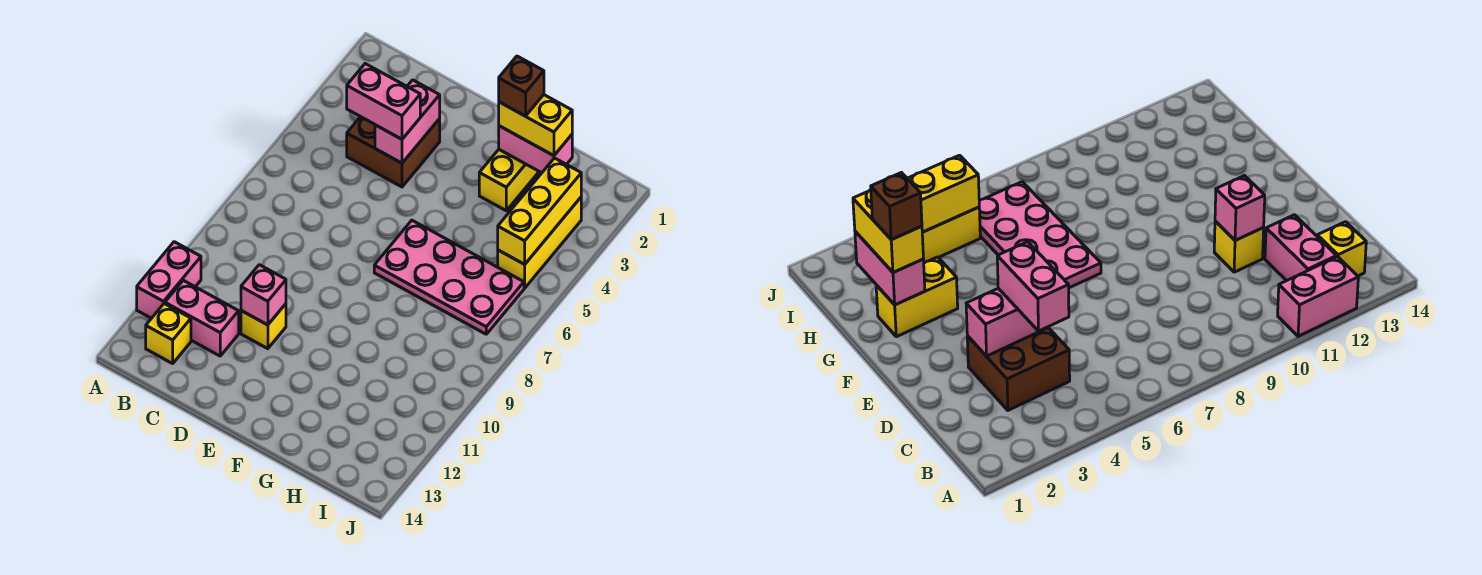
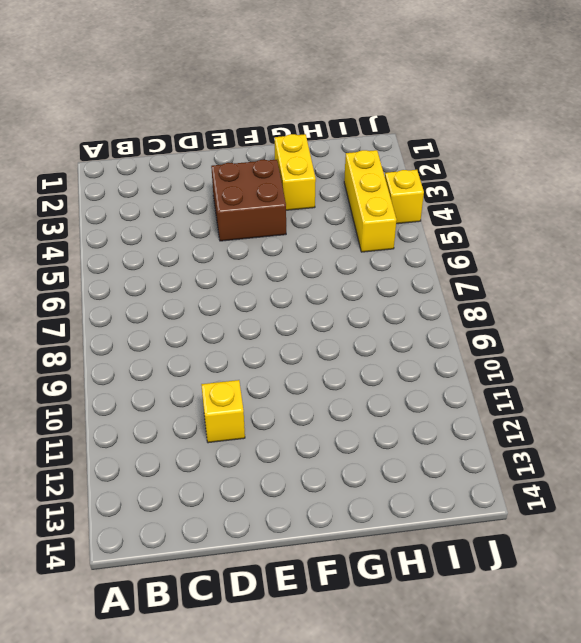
brown brick E3:F4 level 1 -> brown brick C3:D4 level 1
yellow brick J4 level 1 -> yellow brick B13 level 1
none -> pink brick A11:A12 level 1
none -> pink brick B12:C12 level 1
none -> pink plate F6:I7 level 1

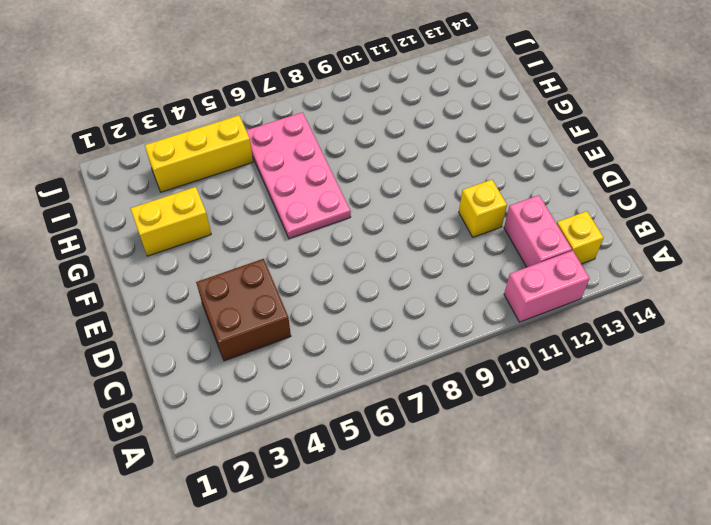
none -> pink brick D3:D4 level 2
none -> pink brick D11 level 2
none -> pink brick G2:H2 level 2

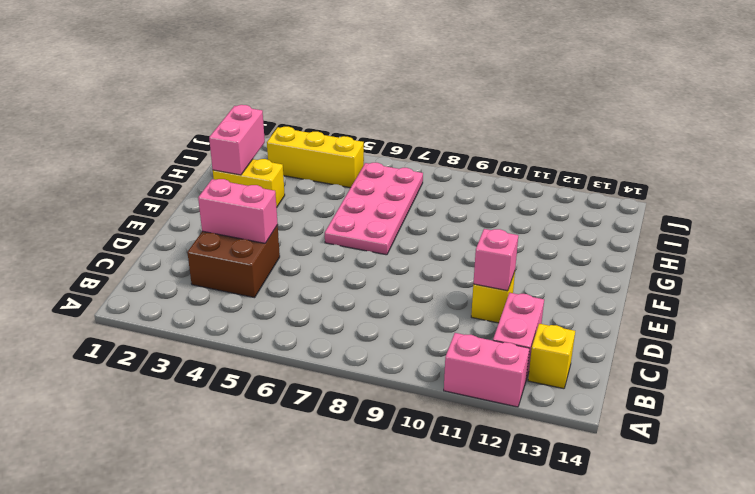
none -> yellow brick I3:I5 level 2
none -> pink brick C4:D4 level 3
none -> yellow brick G2:H2 level 3

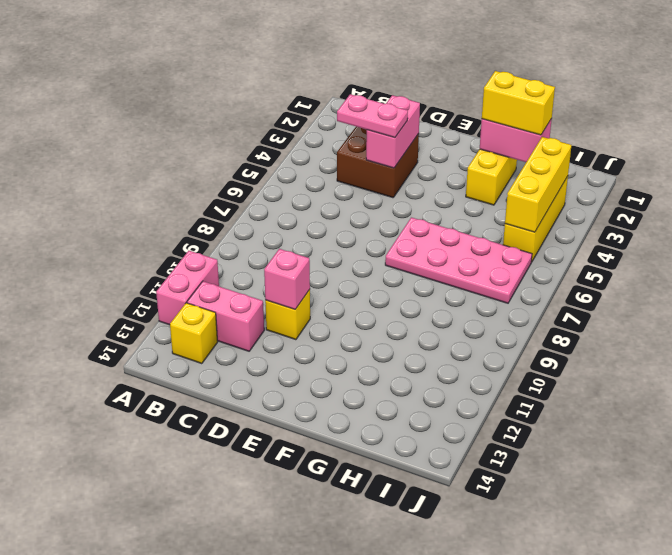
pink plate C4:D4 level 3 -> pink brick C4:D4 level 3
none -> brown brick G2 level 4

